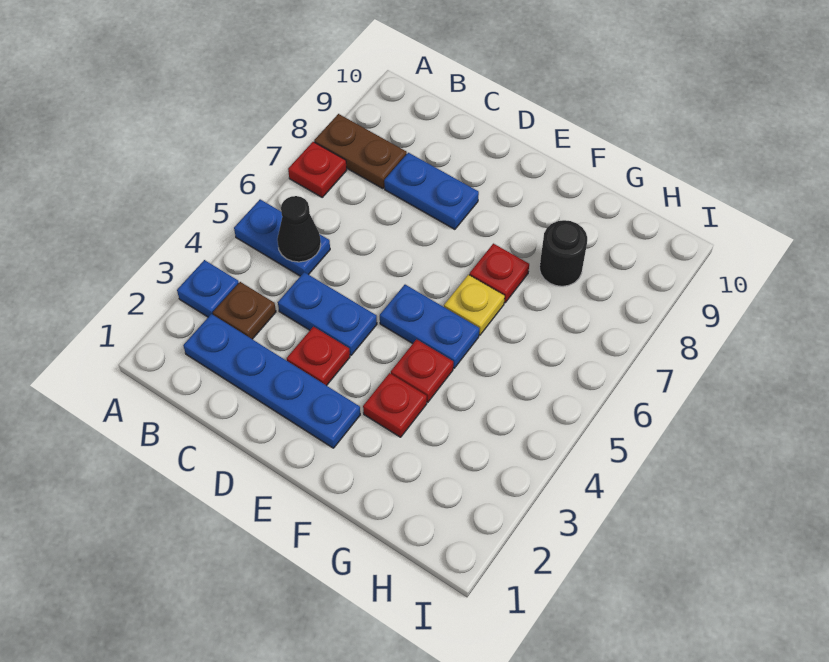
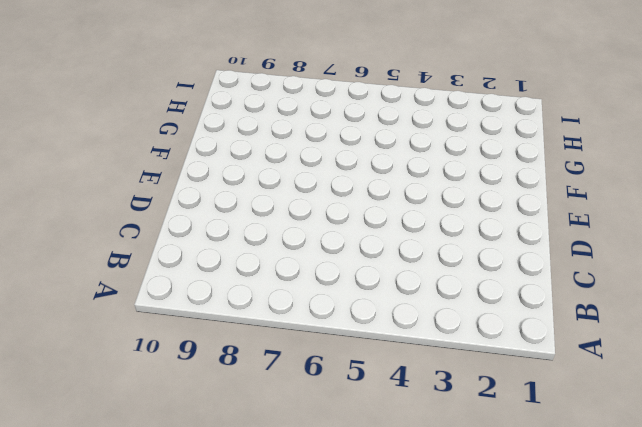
none -> blue plate A3 level 1
none -> blue plate A5:B5 level 1
none -> red plate A7 level 1

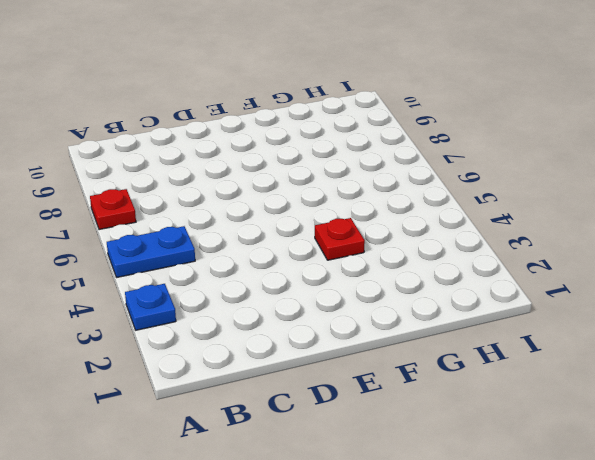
none -> brown plate A8:B8 level 1
none -> blue plate B2:E2 level 1
none -> brown plate B3 level 1

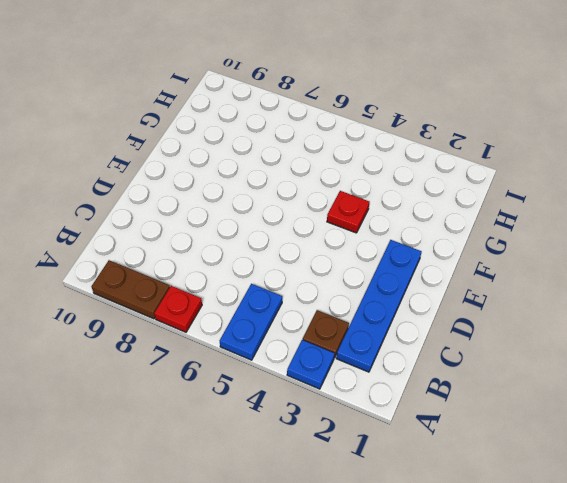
brown plate A8:A9 level 1 -> brown plate A8:B8 level 1
none -> blue plate C4:D4 level 1
none -> blue plate C8:D8 level 1
none -> red plate D3 level 1

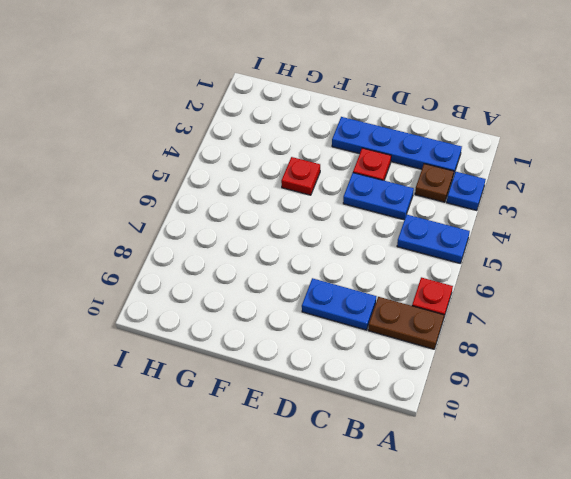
none -> blue plate E5:F5 level 1
none -> red plate F3 level 1
none -> yellow plate F6 level 1

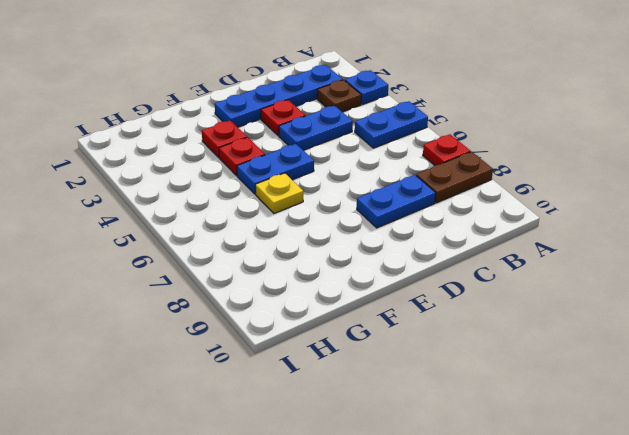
none -> red plate F7 level 1
none -> black round brick G8 level 1
none -> black cone B5 level 2

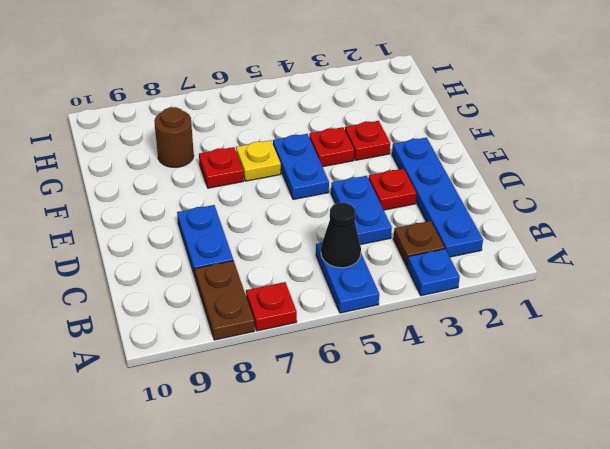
brown round brick G8 level 1 -> black round brick G8 level 1

